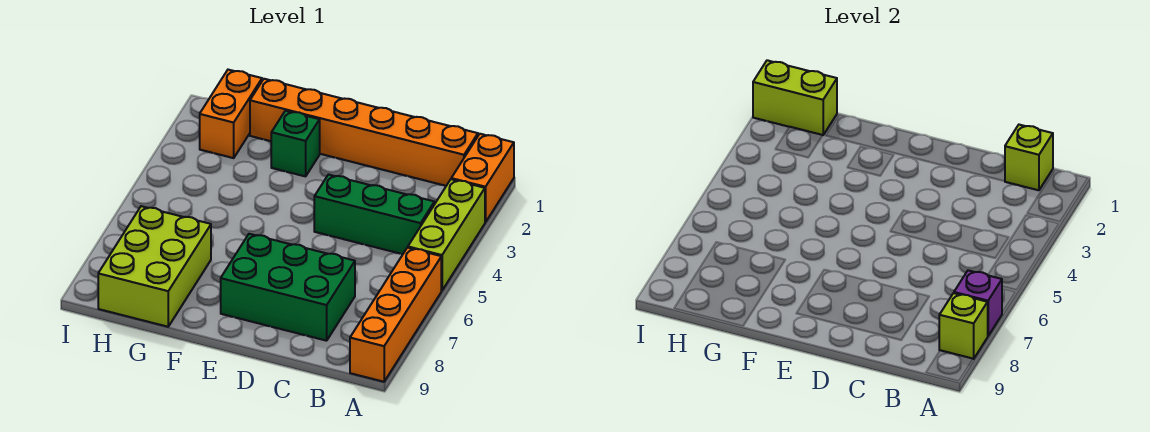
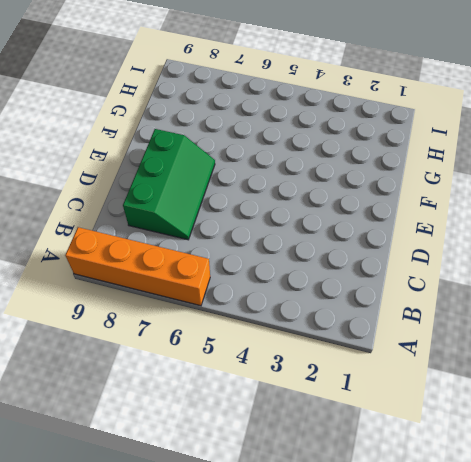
green slope C7:E8 level 1 top 8 -> green brick C7:E8 level 1
none -> orange brick A1:A2 level 1
none -> lime brick A3:A5 level 1
none -> orange brick B1:G1 level 1

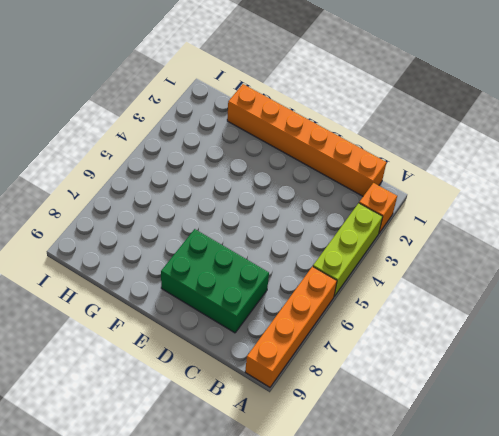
orange brick A2 level 1 -> orange brick A1:A2 level 1
none -> green brick B4:D4 level 1
none -> green brick F2 level 1
none -> lime brick G7:H9 level 1

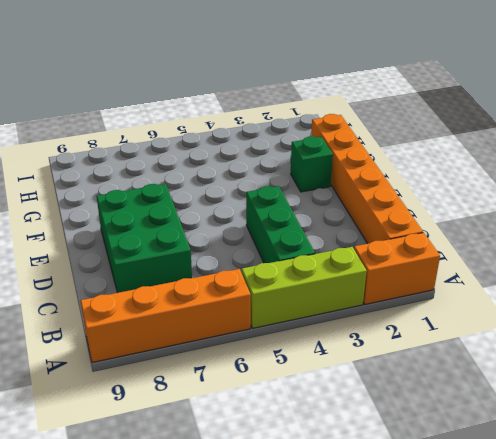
none -> lime brick G7:H9 level 1
none -> orange brick H1:H2 level 1
none -> purple brick A7 level 2

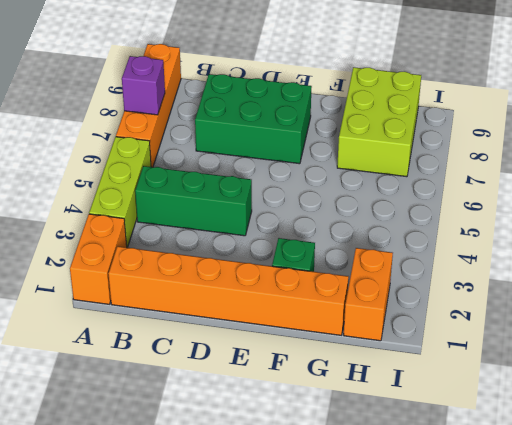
none -> lime brick A8 level 2
none -> lime brick B1 level 2
none -> lime brick H1:I1 level 2

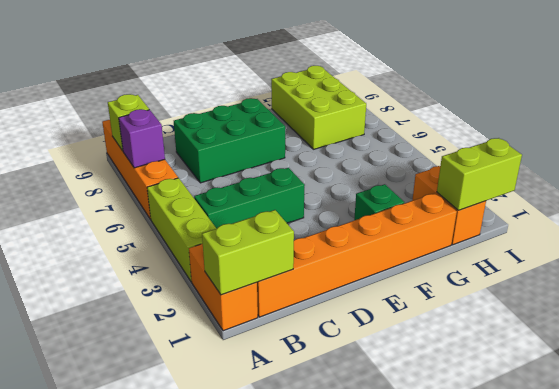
lime brick A1:B1 level 2 -> lime brick B1 level 2

